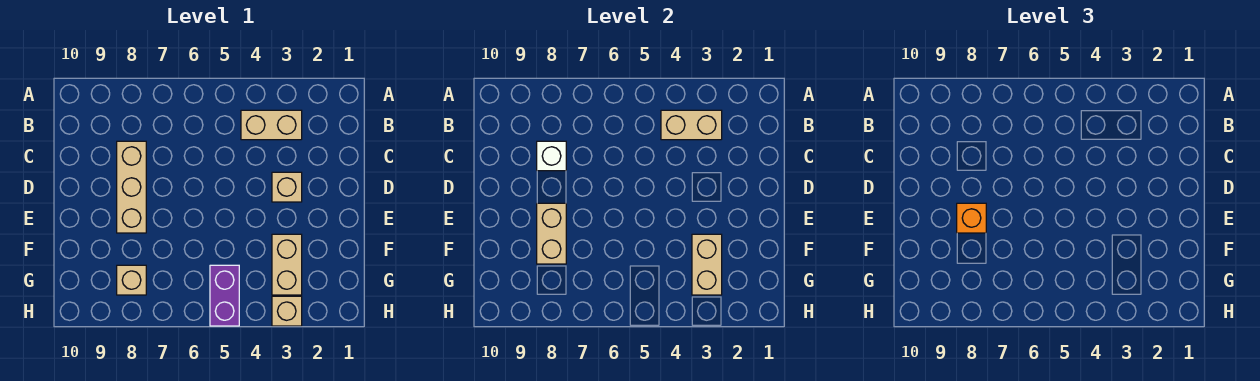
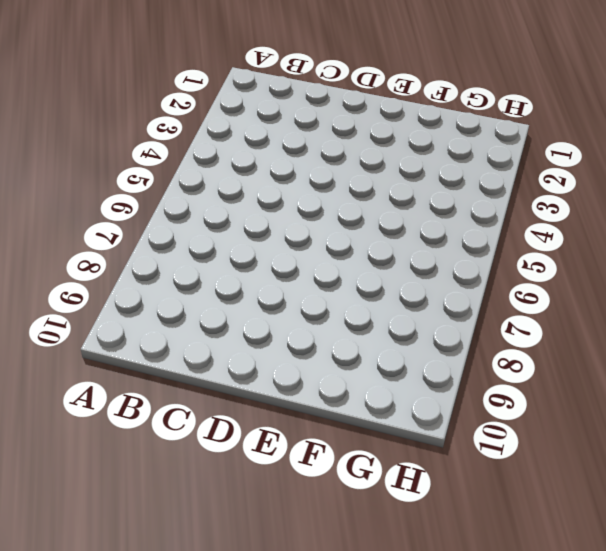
none -> tan brick B3:B4 level 1
none -> tan brick C8:E8 level 1
none -> tan brick D3 level 1

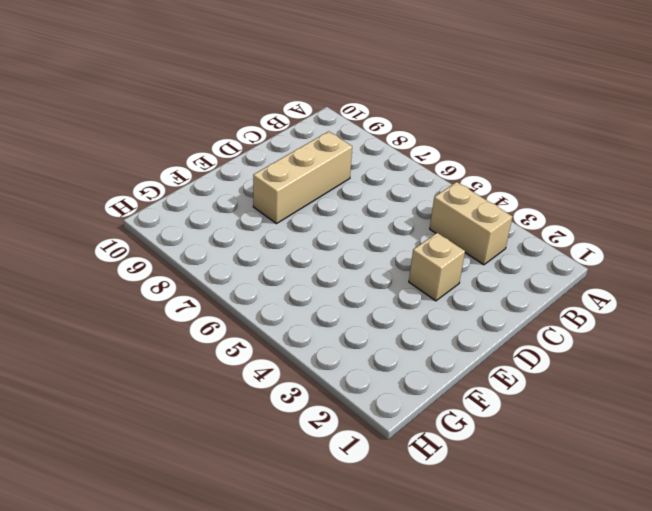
none -> tan brick F3:G3 level 1
none -> purple brick G5:H5 level 1
none -> tan brick G8 level 1

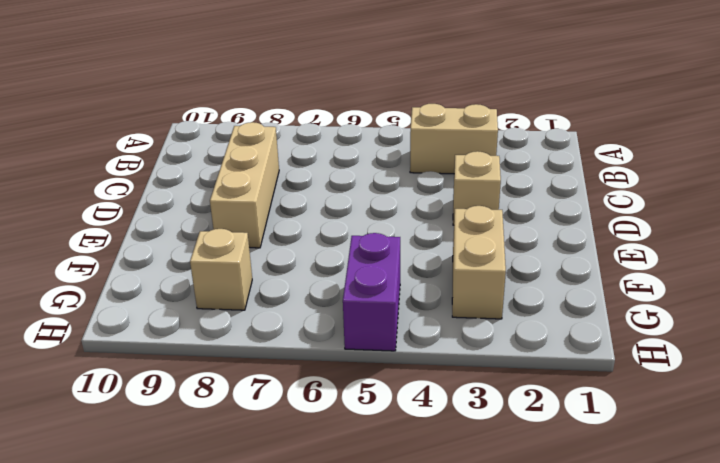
none -> tan brick H3 level 1
none -> tan brick B3:B4 level 2
none -> white brick C8 level 2

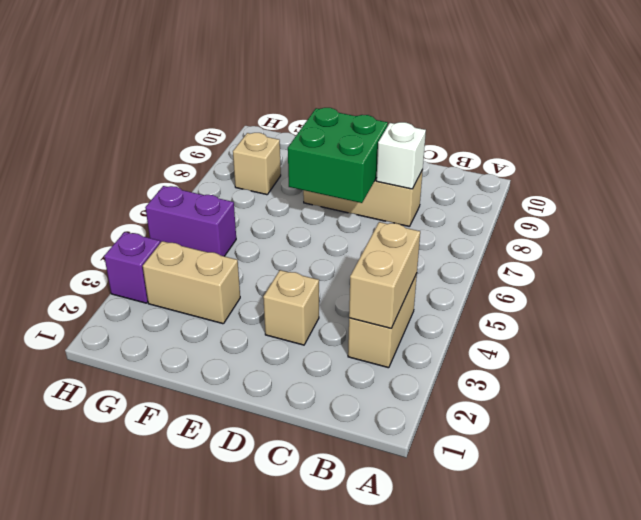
green brick D7:E8 level 2 -> tan brick E8:F8 level 2
purple brick H3 level 1 -> tan brick H3 level 1
none -> tan brick F3:G3 level 2
none -> orange brick E8 level 3

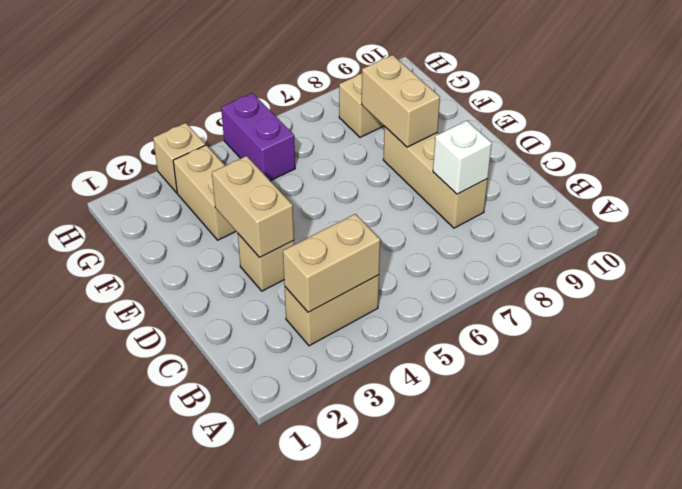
tan brick D3:E3 level 2 -> tan brick F3:G3 level 2
none -> orange brick E8 level 3

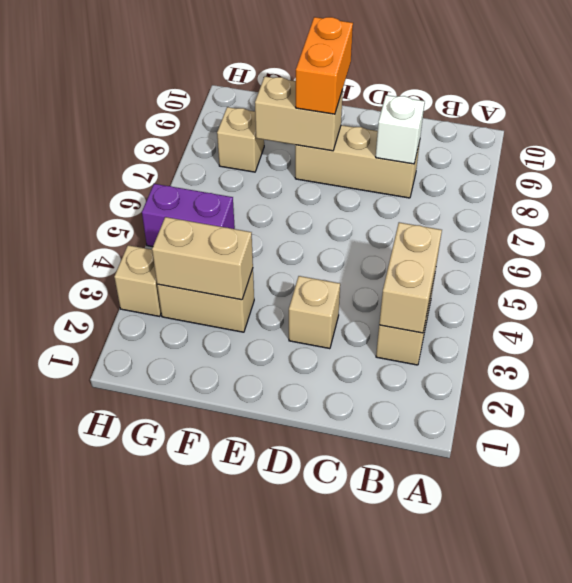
orange brick E8:E9 level 3 -> orange brick E8 level 3

